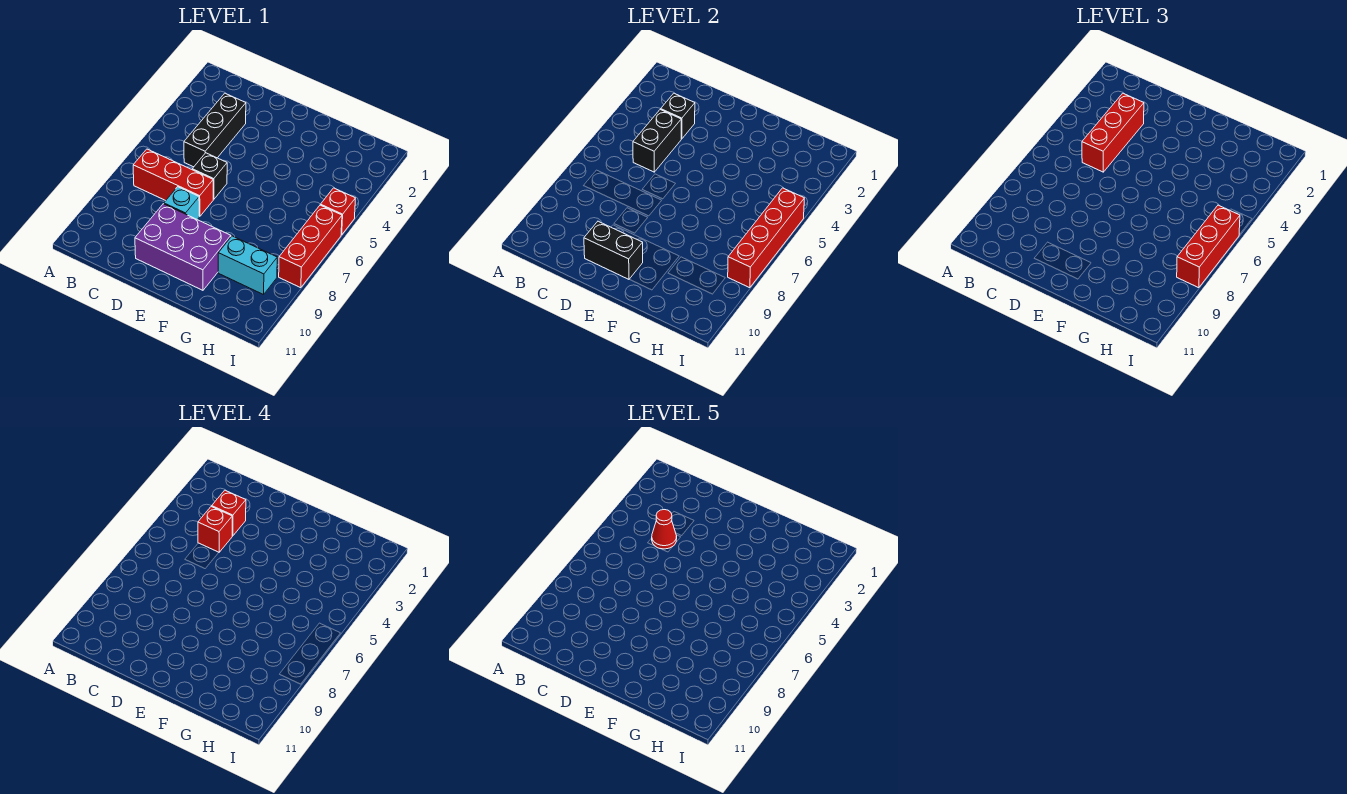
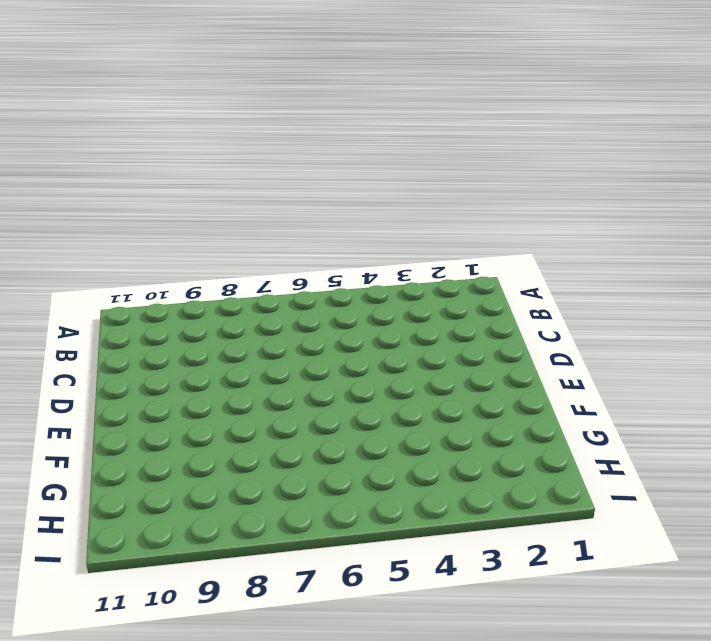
none -> red brick B7:D7 level 1
none -> black brick C3:C5 level 1
none -> black brick D6 level 1

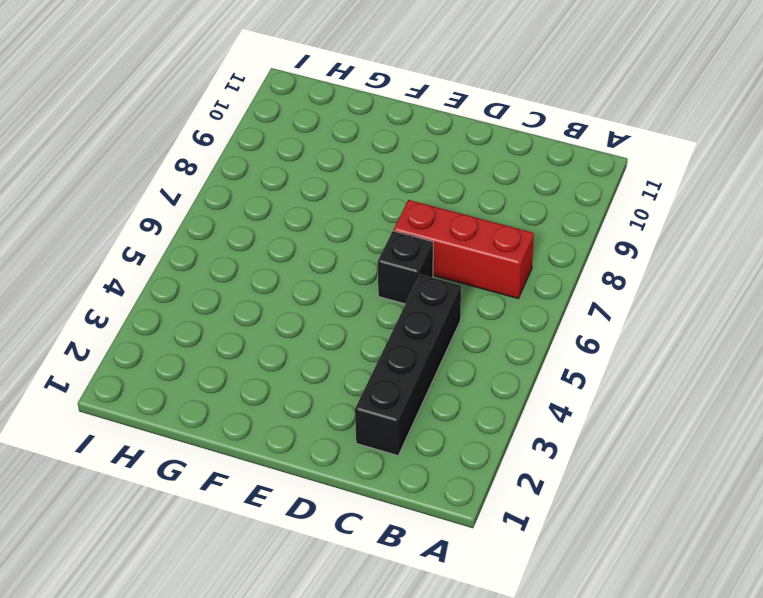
black brick C2:C5 level 1 -> black brick C3:C5 level 1
none -> cyan brick D8 level 1
none -> purple brick D9:F10 level 1
none -> cyan brick G9:H9 level 1

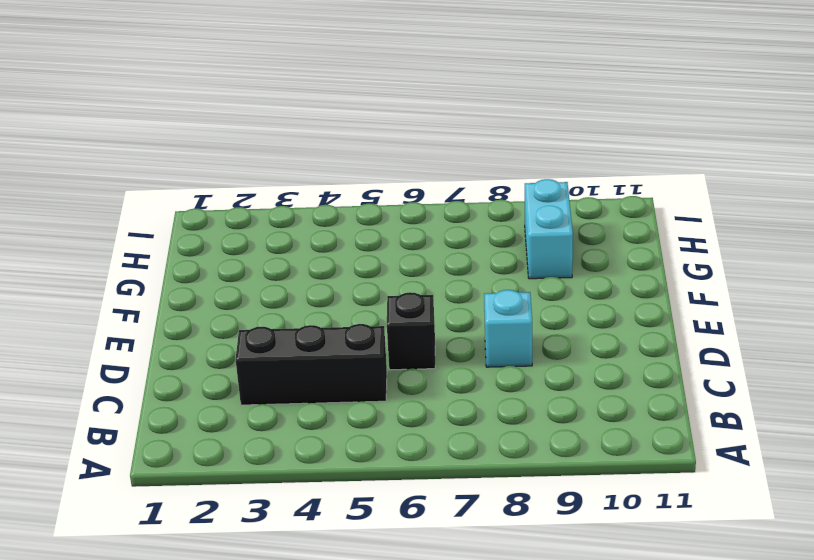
none -> red brick B7:D7 level 1
none -> purple brick D9:F10 level 1
none -> red brick I5 level 1

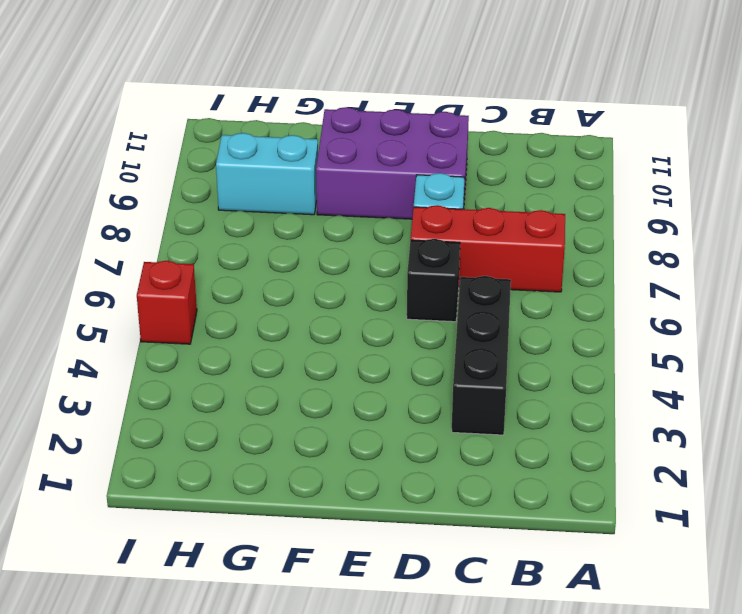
none -> red brick I6:I8 level 1
none -> black brick C3 level 2
none -> black brick C4:C5 level 2

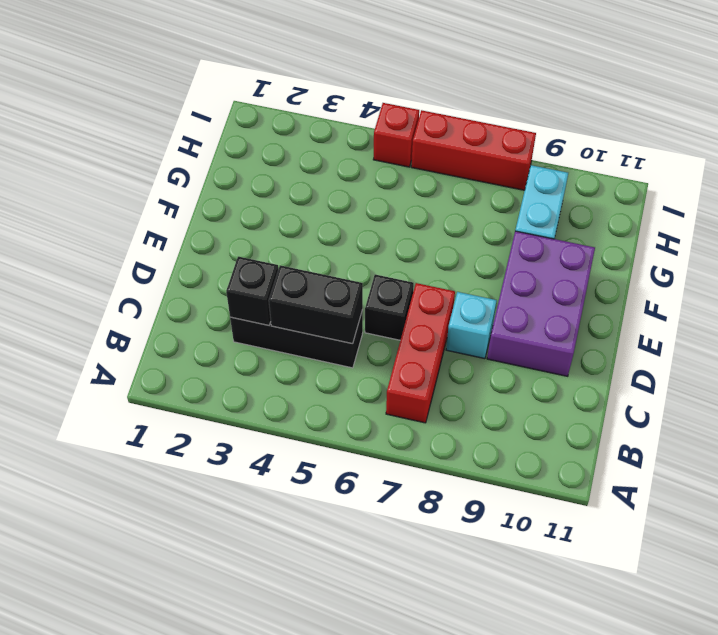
none -> black brick D10:E10 level 2
none -> red brick I5:I8 level 2
none -> red brick C3:C5 level 3

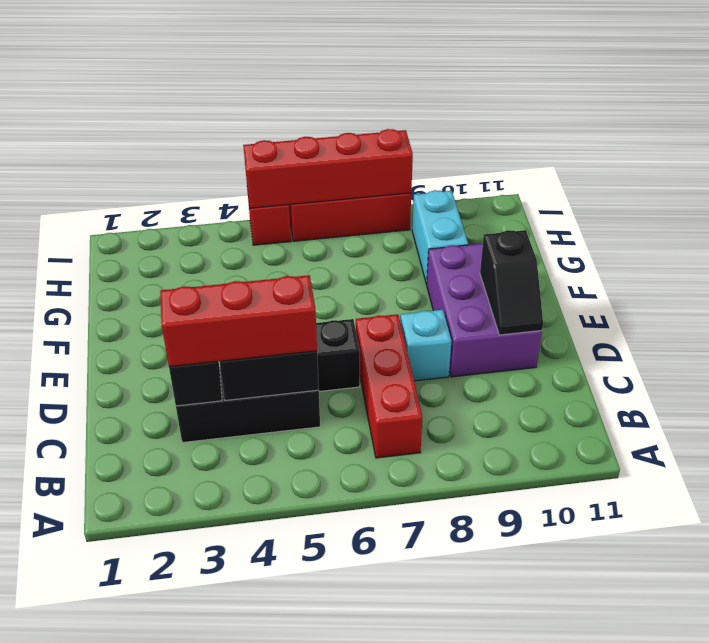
black slope D10:E10 level 2 top E -> black brick D10:E10 level 2
none -> red brick I6:I8 level 3
none -> red brick C3 level 4
none -> red brick C4 level 4

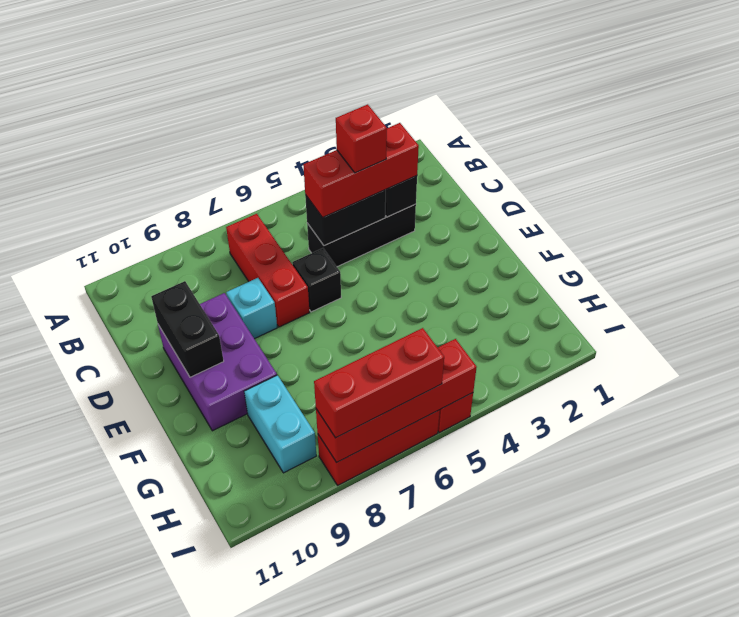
none -> red brick C3 level 4
none -> red cone C4 level 5

